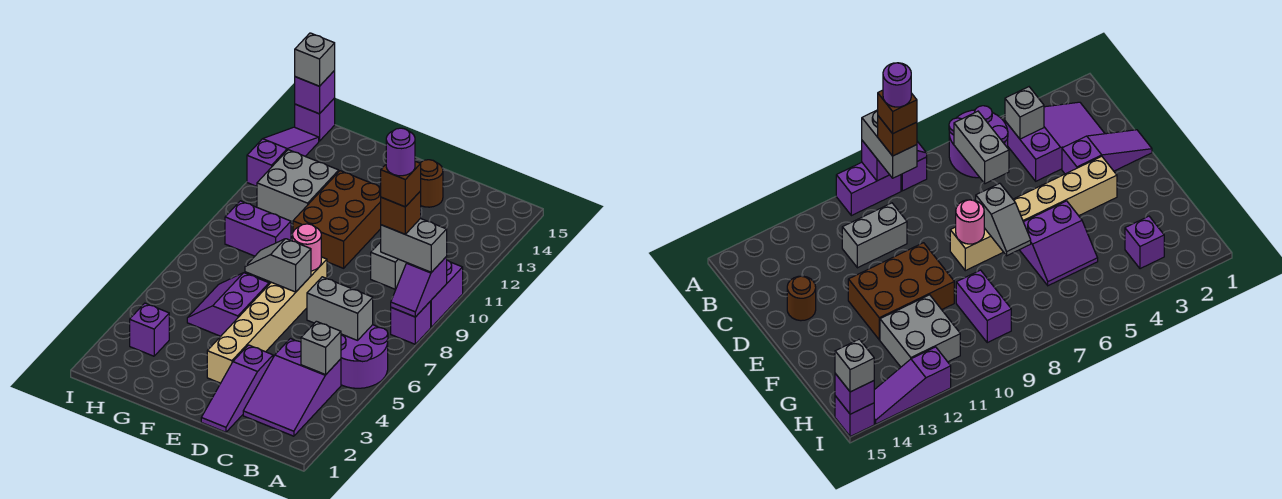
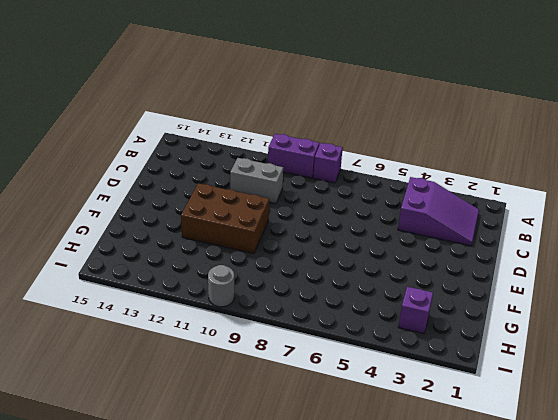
grey round brick I10 level 1 -> none
none -> purple round brick A5:B6 level 1
none -> purple slope D1:D3 level 1 top 3
none -> brown round brick D14 level 1

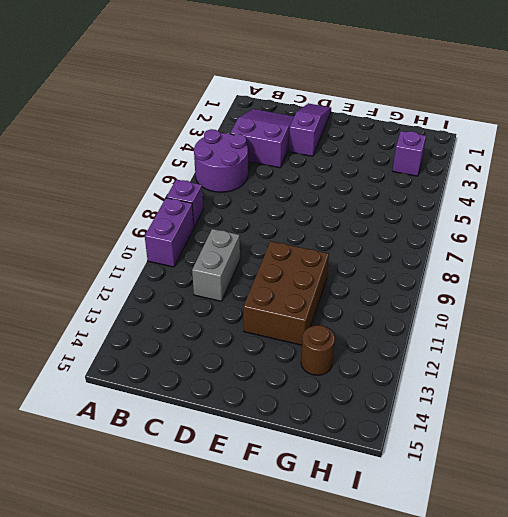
brown round brick G13 level 1 -> brown round brick D14 level 1
none -> tan brick E3:E8 level 1
none -> purple slope F5:G6 level 1 top F
none -> purple brick G9:H9 level 1

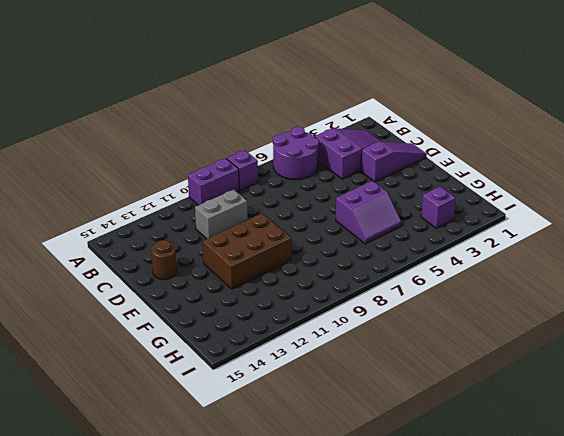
none -> tan brick E3:E8 level 1
none -> purple brick G9:H9 level 1
none -> grey brick G11:H12 level 1

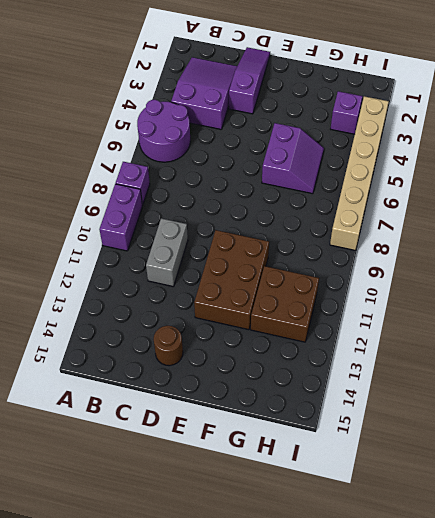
brown brick G11:H12 level 1 -> grey brick G11:H12 level 1
tan brick I3:I8 level 1 -> tan brick E3:E8 level 1
none -> purple brick G9:H9 level 1
none -> purple slope I12:I14 level 1 top 12
none -> purple brick I15 level 1

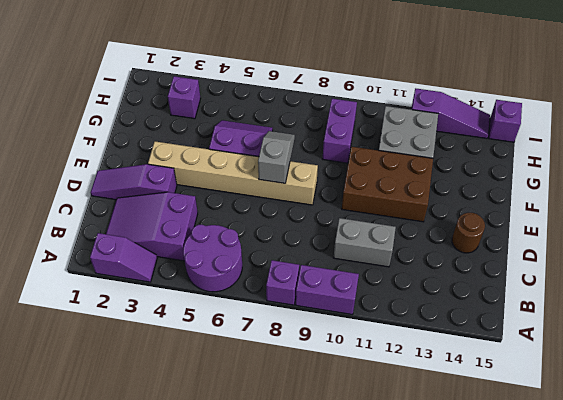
purple slope A2:A3 level 1 top 2 -> purple slope A8:A9 level 2 top 9
none -> grey brick B4 level 2
none -> grey brick B6:C6 level 2
none -> pink round brick E8 level 2

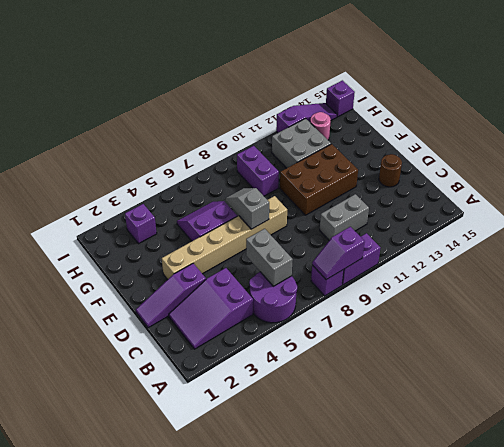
pink round brick H13 level 1 -> pink round brick E8 level 2
none -> grey brick B4 level 2
none -> purple brick I15 level 2
none -> grey brick A9:B9 level 3

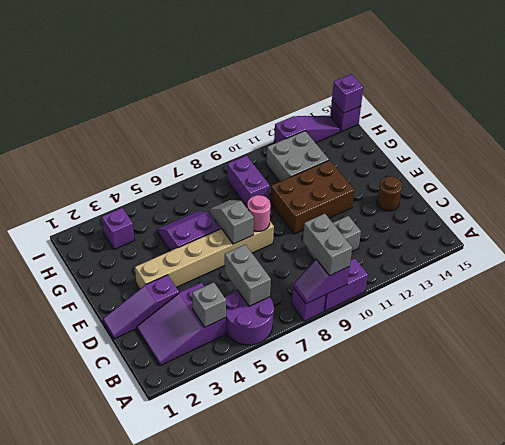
none -> grey brick I15 level 3
none -> brown brick B9 level 4
none -> brown brick B9 level 5

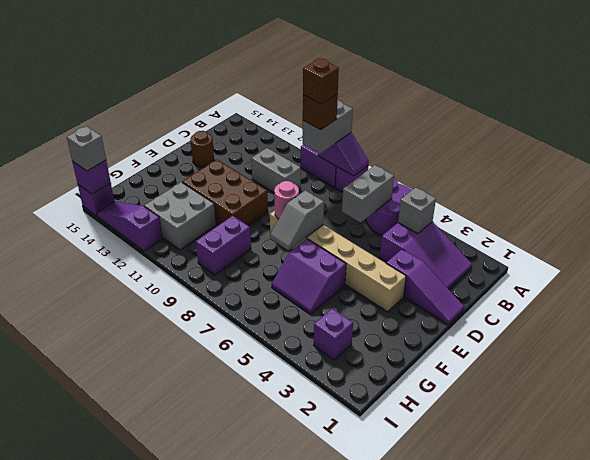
none -> purple round brick B9 level 6

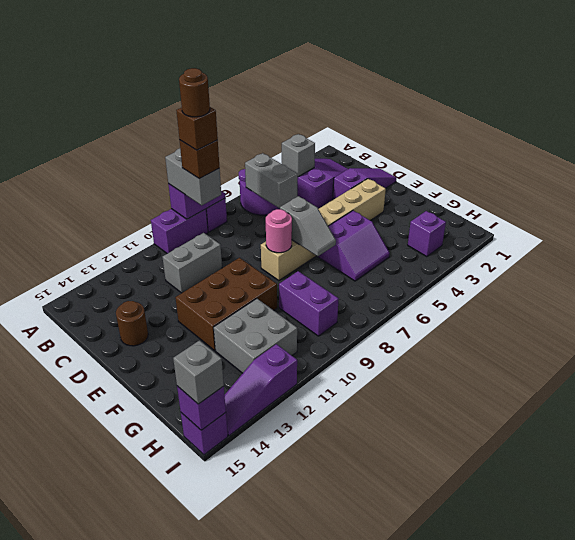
brown round brick B9 level 6 -> purple round brick B9 level 6

